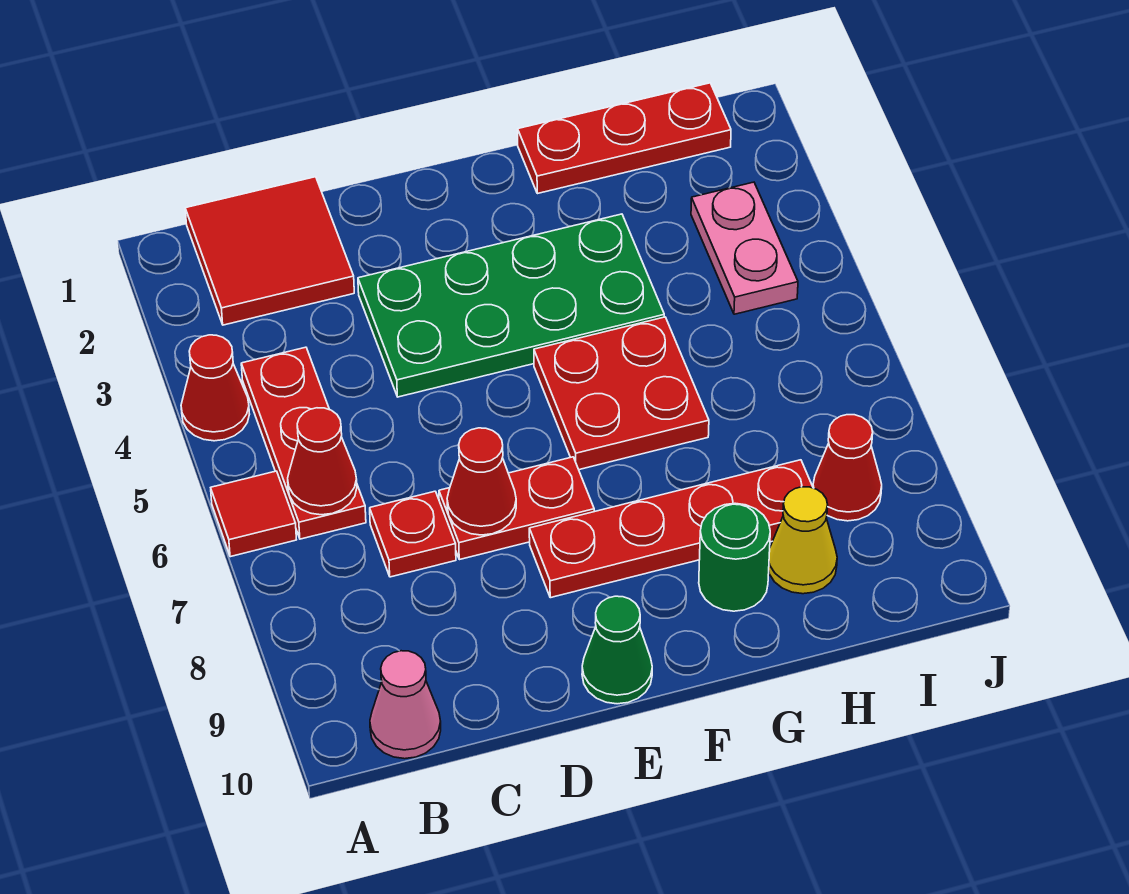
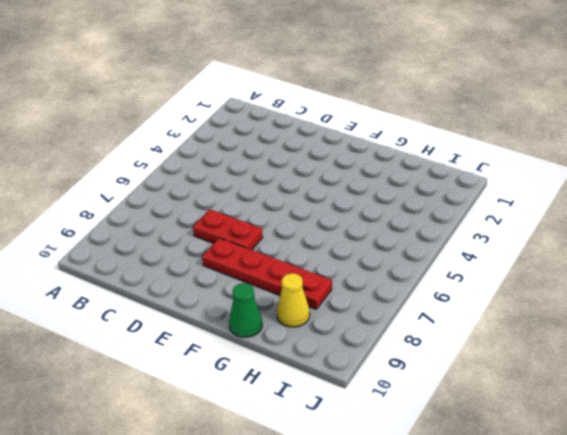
green cone G10 level 1 -> green cone E10 level 1
none -> red cone A4 level 1
none -> red tile A6 level 1
none -> red tile B1:C2 level 1

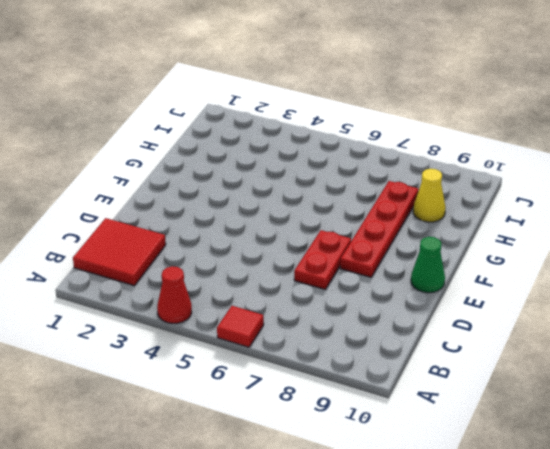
none -> red plate B4:B6 level 1
none -> pink cone B10 level 1
none -> red plate C7 level 1

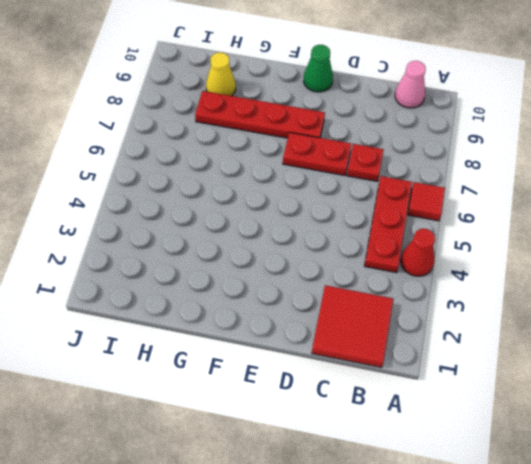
none -> green plate D3:G4 level 1
none -> red plate F5:G6 level 1
none -> red plate G1:I1 level 1

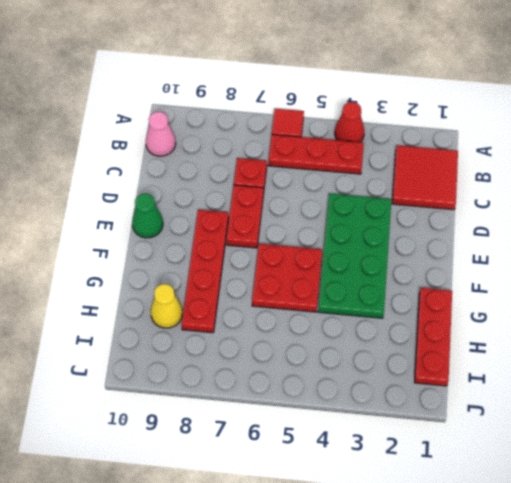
none -> green round brick G9 level 1
none -> pink plate I3:I4 level 1
none -> red cone I8 level 1

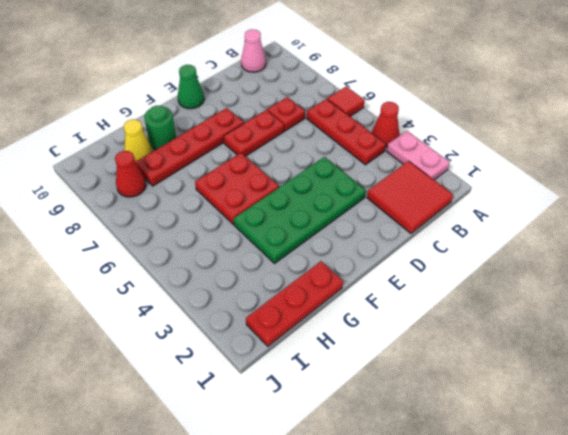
pink plate A2:A3 level 1 -> pink plate I3:I4 level 1
none -> red cone B6 level 2
none -> red cone D7 level 2

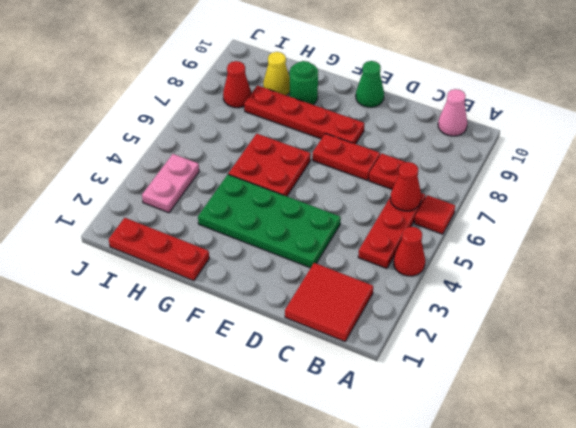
none -> red cone D7 level 2

